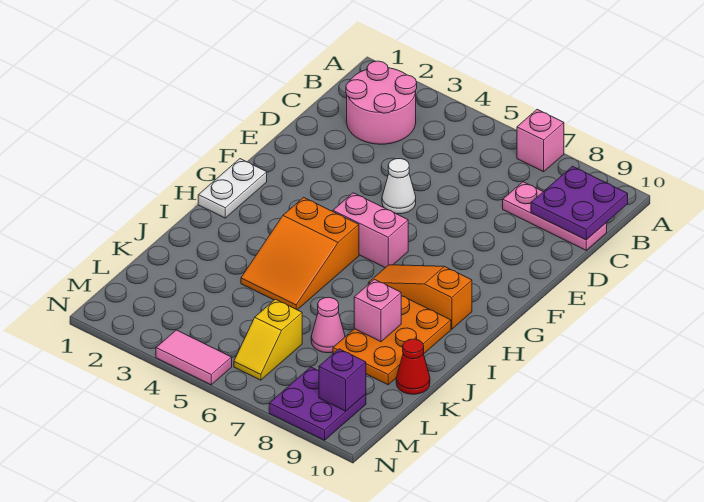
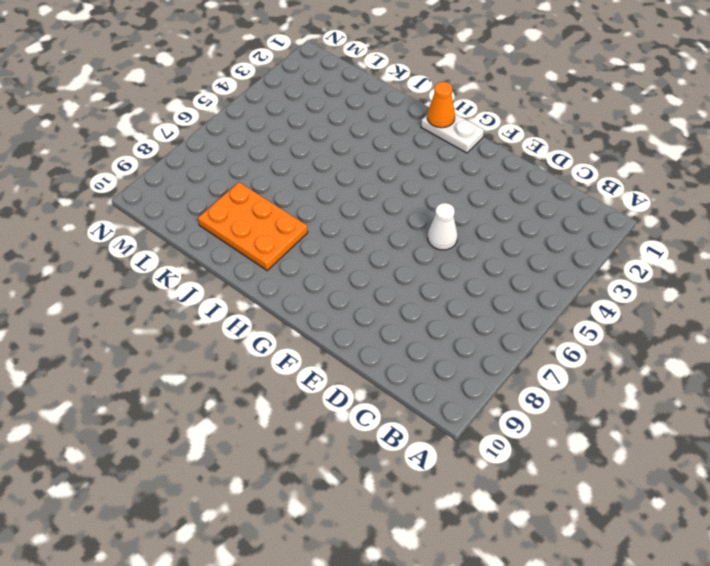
orange cone H1 level 2 -> none
none -> pink brick A7 level 1
none -> pink round brick B2:C3 level 1
none -> pink plate C8:C10 level 1

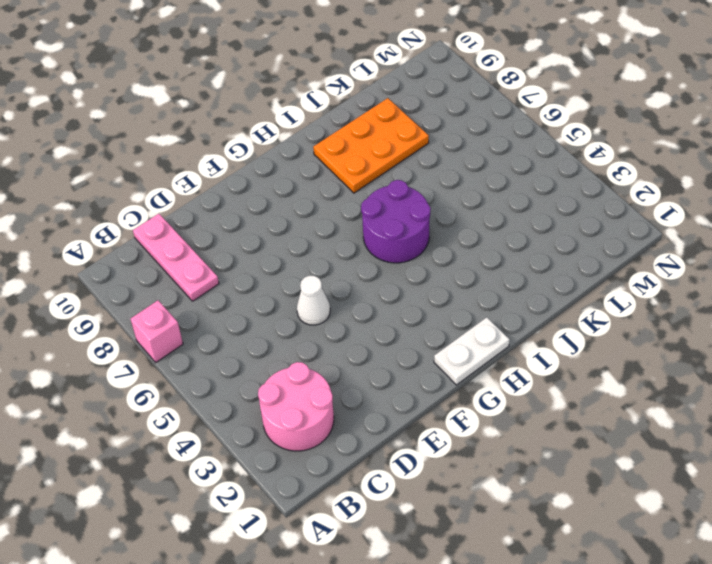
purple round brick H5:I6 level 1 -> orange slope H4:J5 level 1 top H
none -> pink brick G5:G6 level 1
none -> orange slope H7:H9 level 1 top 9
none -> pink cone K7 level 1

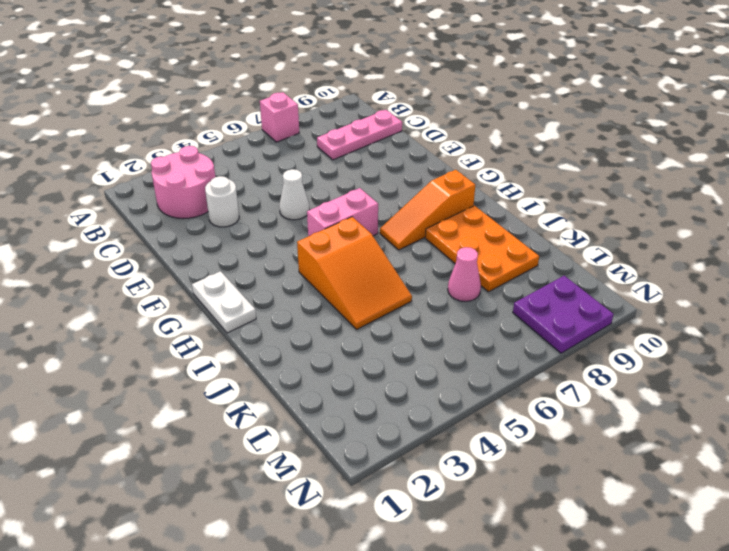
white round brick D3 level 1 -> none
none -> red cone K10 level 1
none -> yellow slope L6:M6 level 1 top L
none -> pink tile N4:N5 level 1

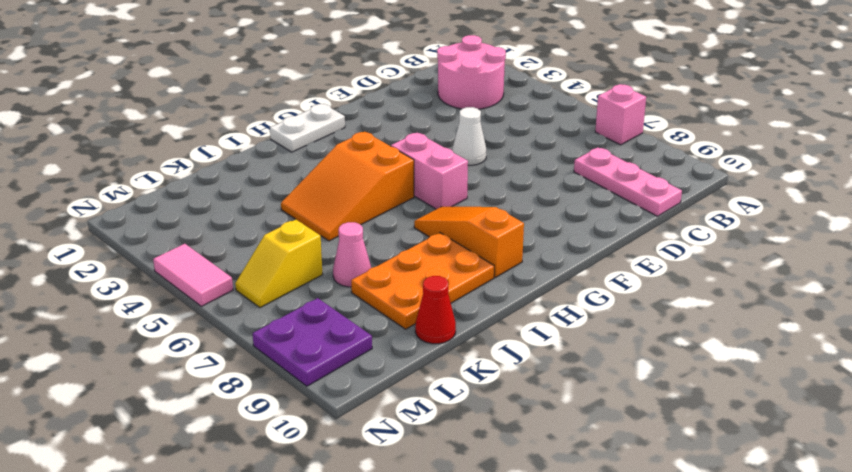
none -> purple plate B9:C10 level 2
none -> pink brick J8 level 2
none -> purple brick M9 level 2

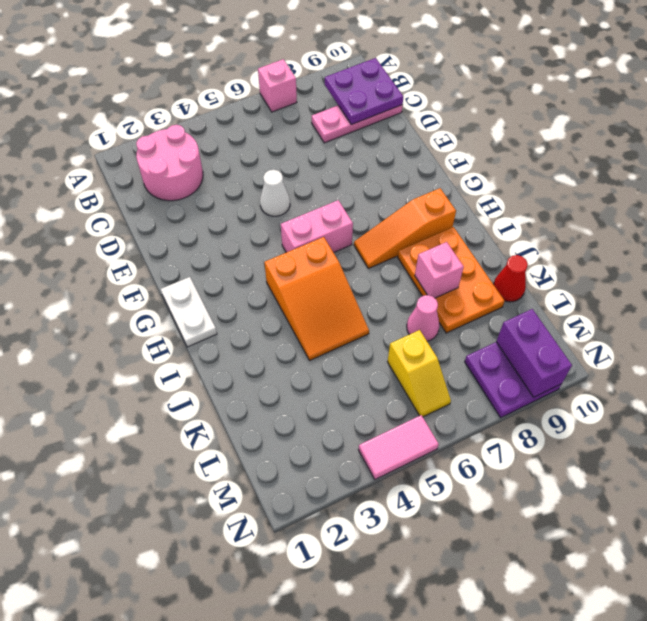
purple brick M9:N9 level 2 -> purple brick M9 level 2

